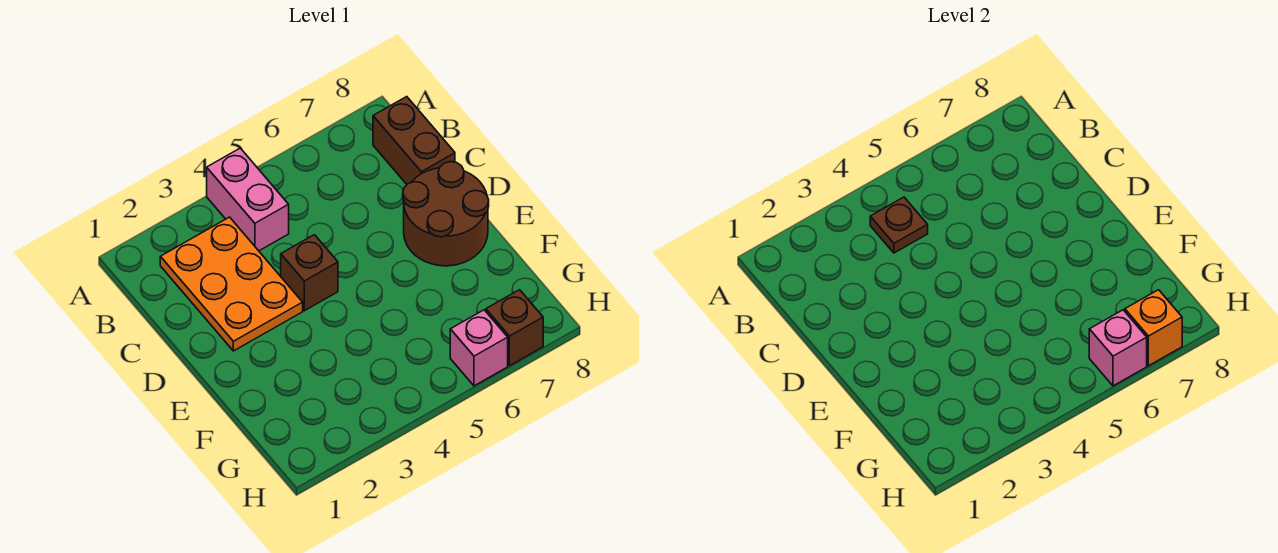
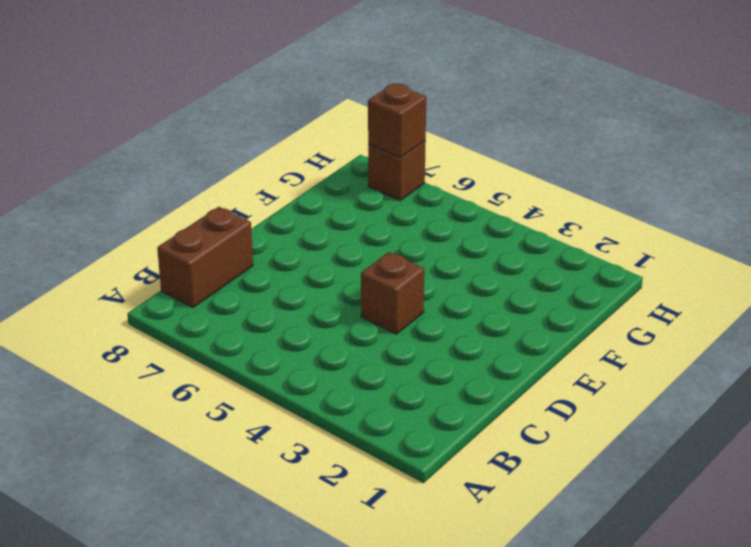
brown brick H7 level 2 -> orange brick H7 level 2
none -> pink brick A4:B4 level 1
none -> orange plate B2:D3 level 1

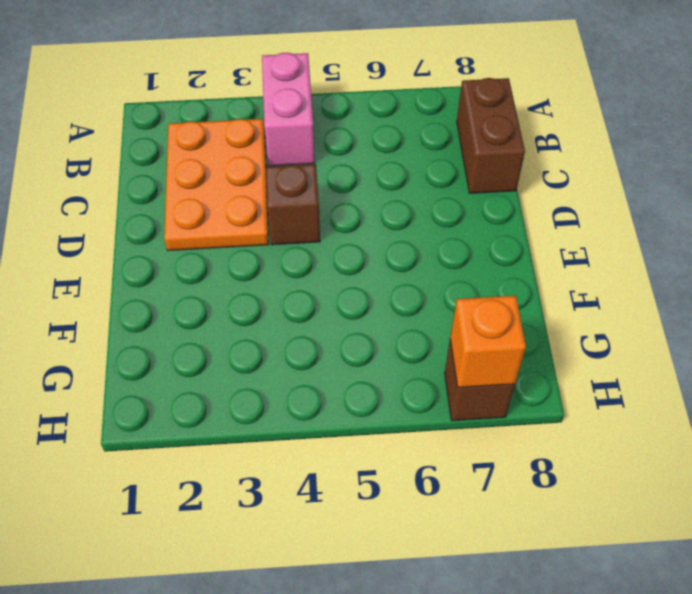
none -> brown round brick D7:E8 level 1
none -> pink brick H6 level 1

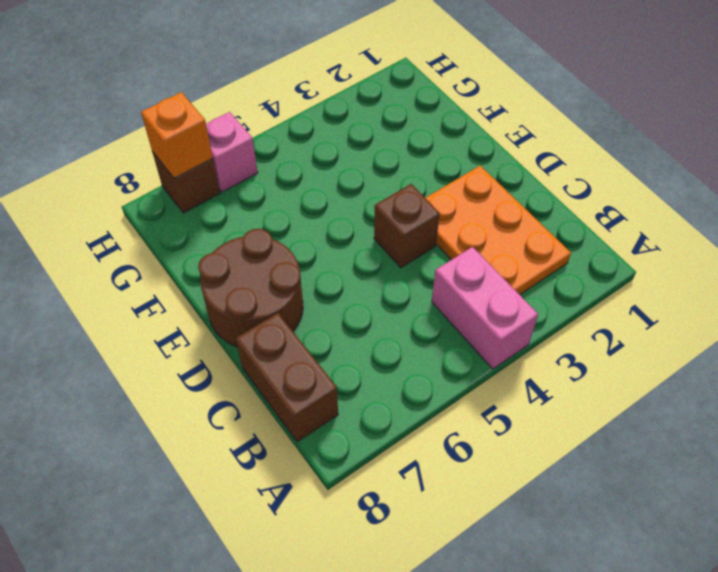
none -> brown plate B4 level 2
none -> pink brick H6 level 2

